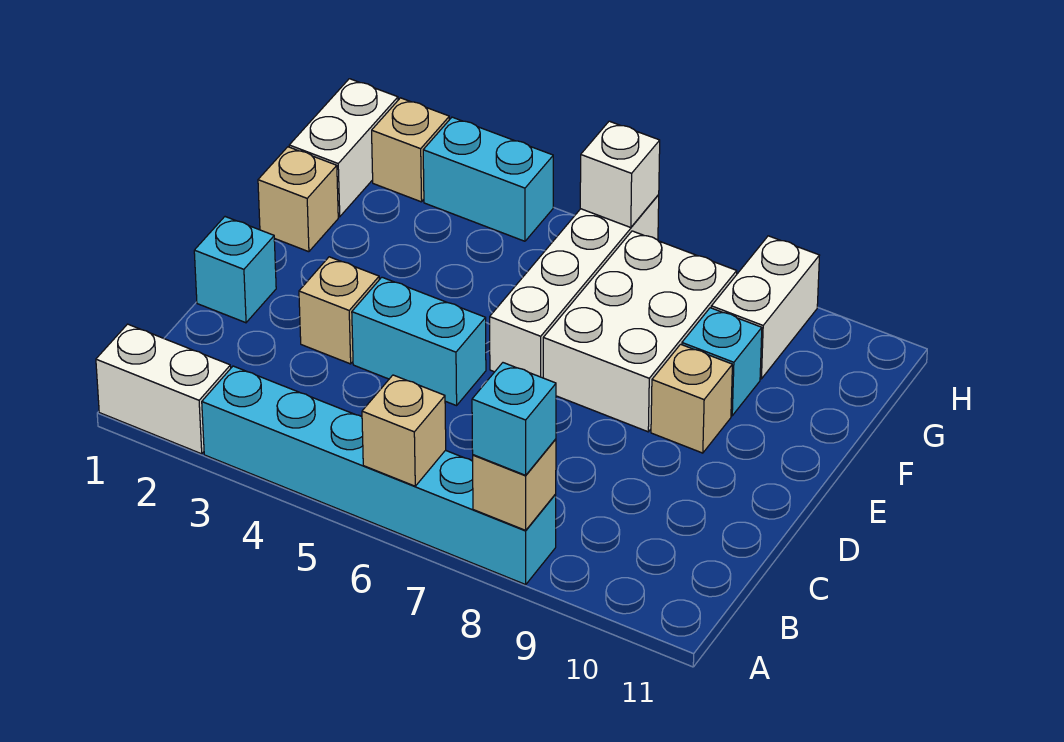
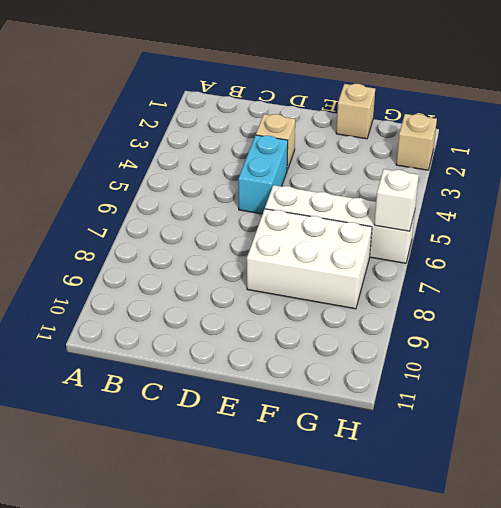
none -> white brick A1:A2 level 1
none -> cyan brick A3:A8 level 1
none -> cyan brick D1 level 1

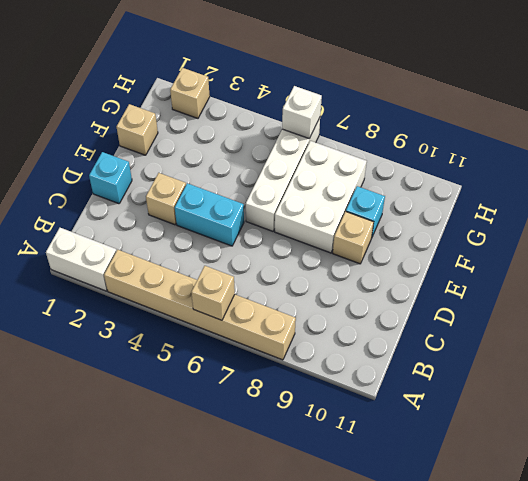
tan brick A3:A8 level 1 -> cyan brick A3:A8 level 1
none -> white brick G1:H1 level 1
none -> white brick G9:H9 level 1
none -> cyan brick H3:H4 level 1

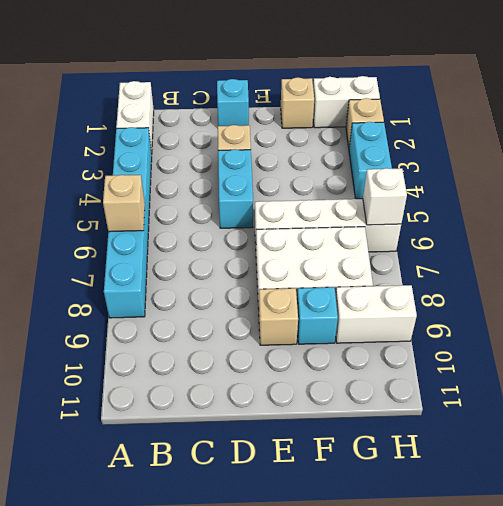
none -> tan brick A8 level 2
none -> cyan brick A8 level 3

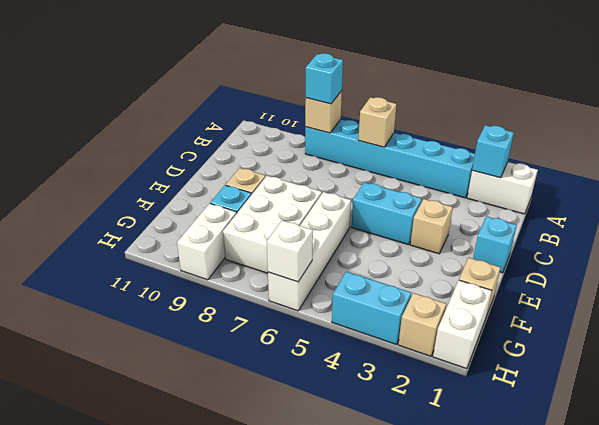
cyan brick A2 level 2 -> none

